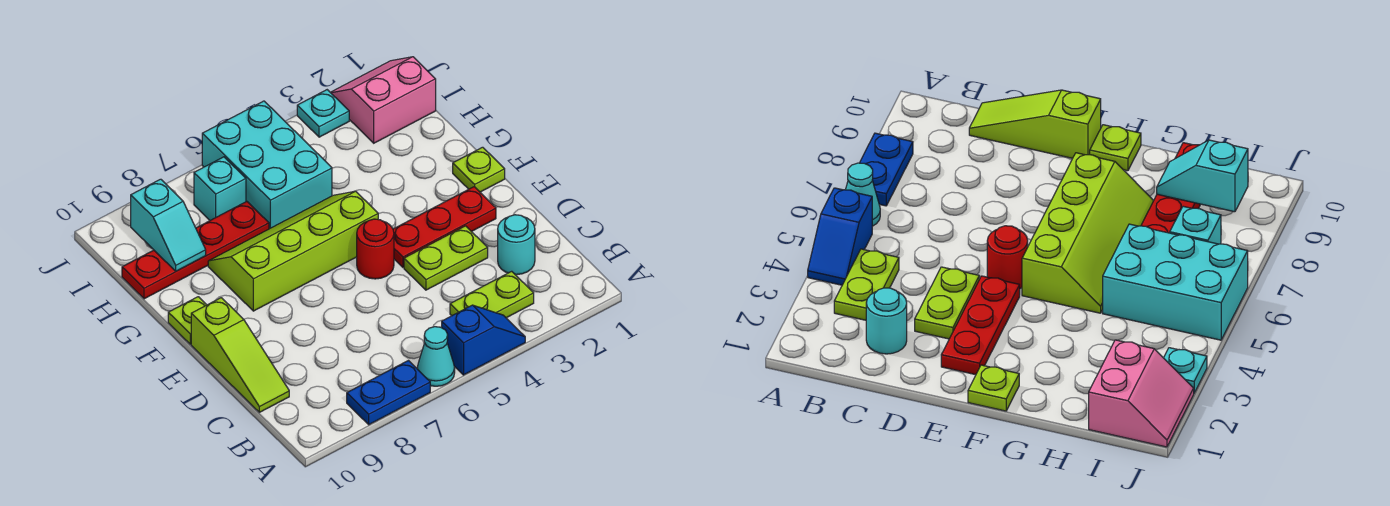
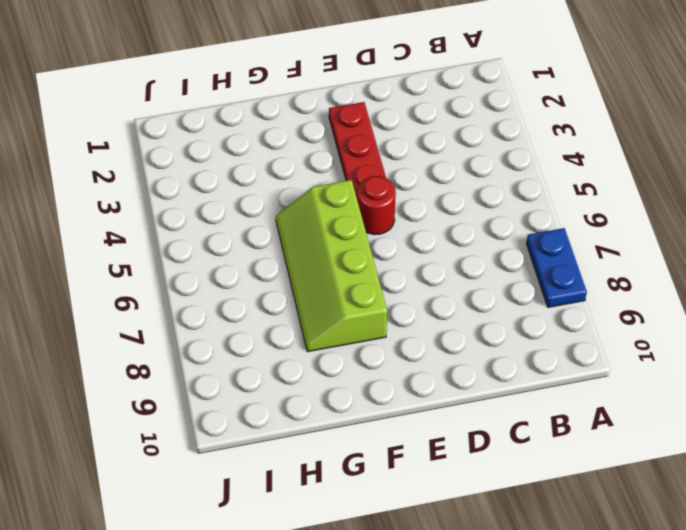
none -> blue slope A4:A5 level 1 top 5
none -> cyan cone A6 level 1
none -> lime plate B3:B4 level 1

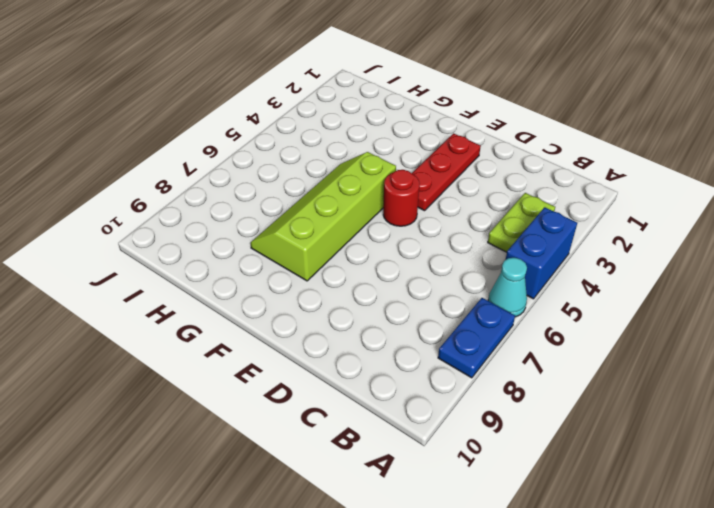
blue brick A4:A5 level 1 -> blue slope A4:A5 level 1 top 5
none -> cyan round brick C2 level 1
none -> lime slope C10:E10 level 1 top E
none -> lime plate D3:D4 level 1

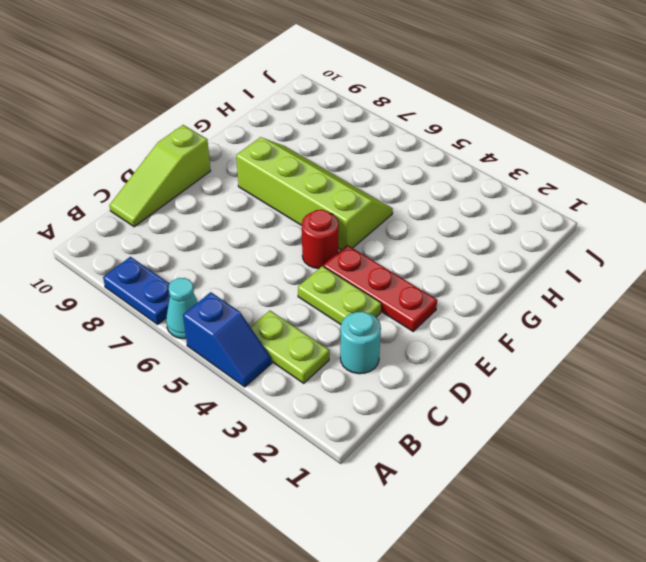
none -> lime plate F1 level 1
none -> lime plate F10 level 1
none -> cyan brick H5:J6 level 1

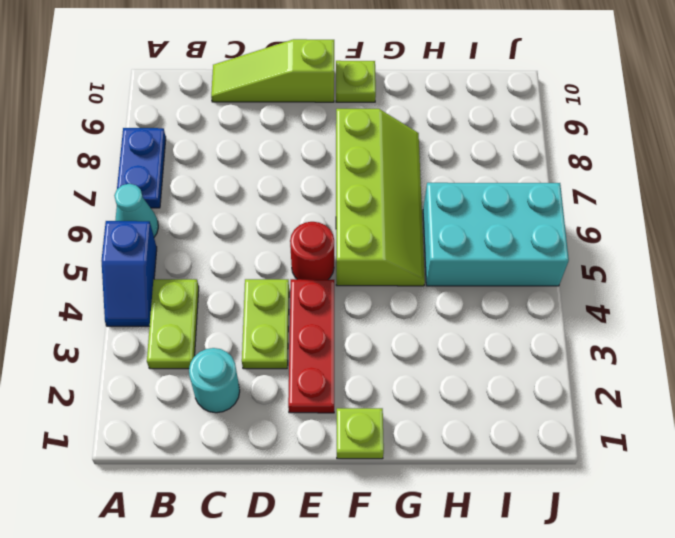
none -> red plate H7:H10 level 1
none -> pink slope I1:J2 level 1 top I
none -> cyan brick I7 level 1

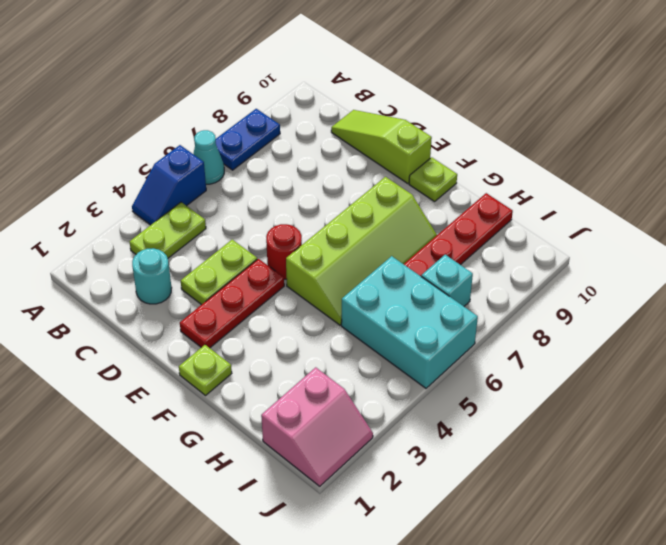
none -> cyan plate J3 level 1
none -> cyan slope H9:I9 level 2 top I

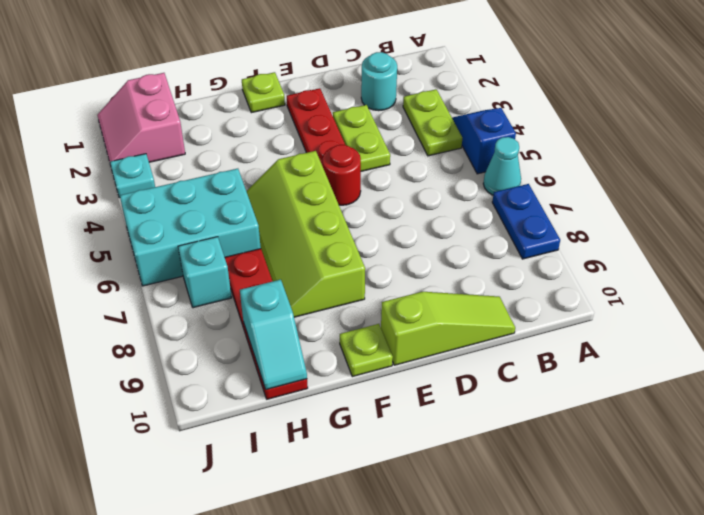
cyan slope H9:H10 level 2 top 9 -> cyan slope H9:I9 level 2 top I

